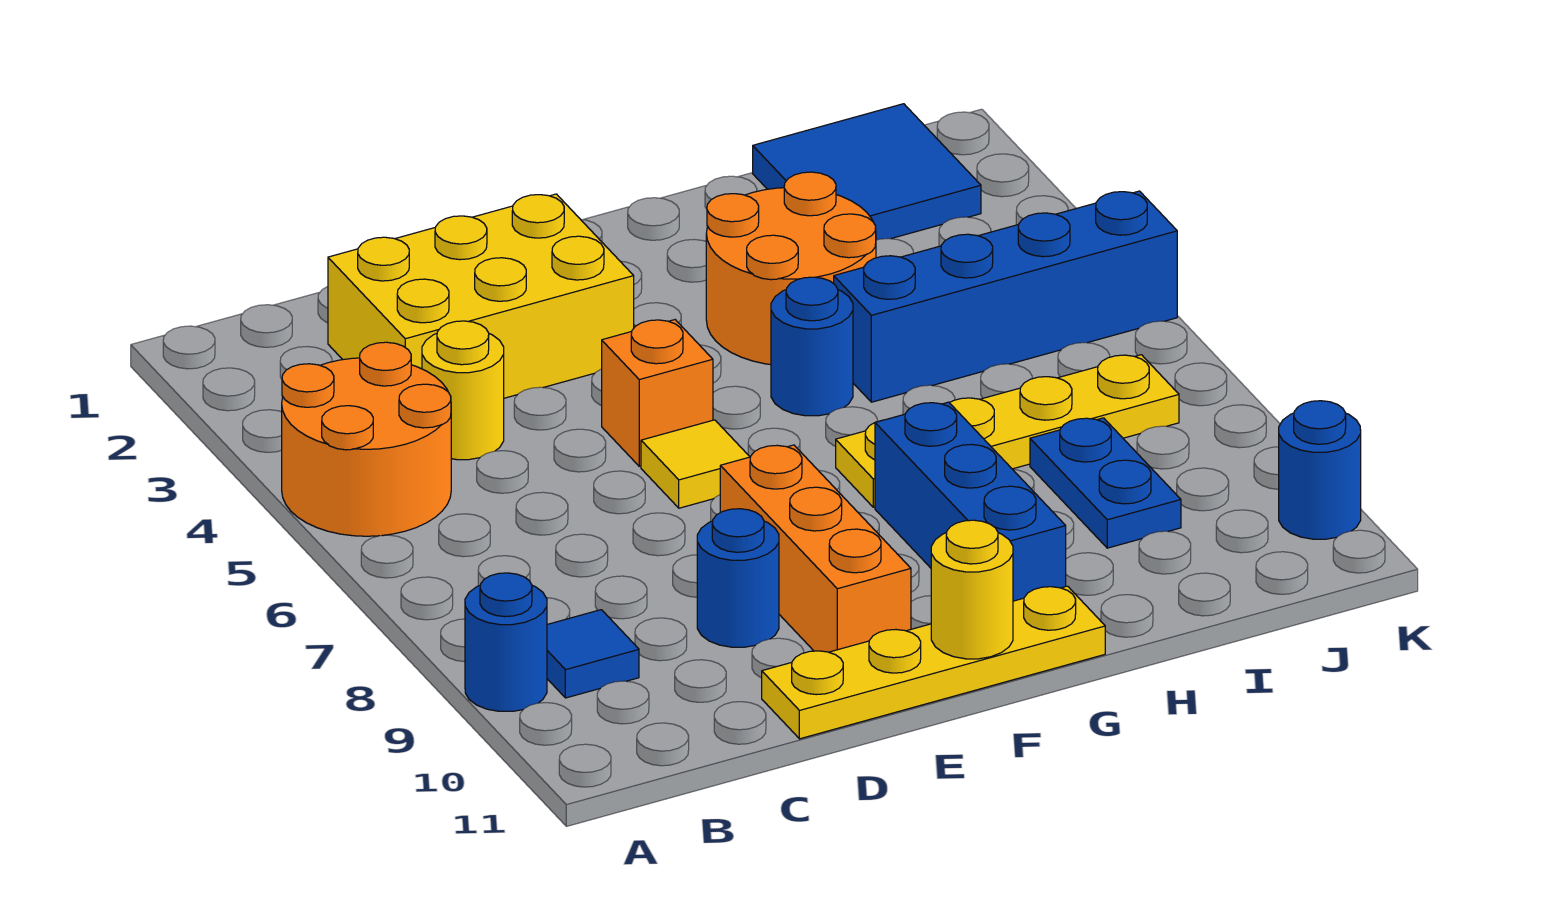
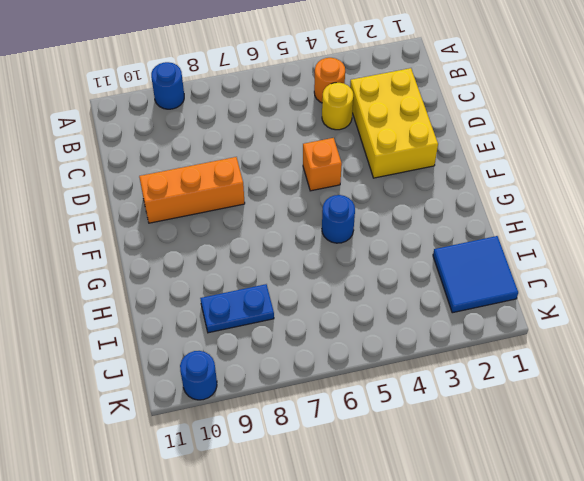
orange round brick B4 level 1 -> orange round brick A4:B5 level 1
none -> blue tile B9 level 1
none -> blue round brick D9 level 1
none -> yellow plate D11:G11 level 1

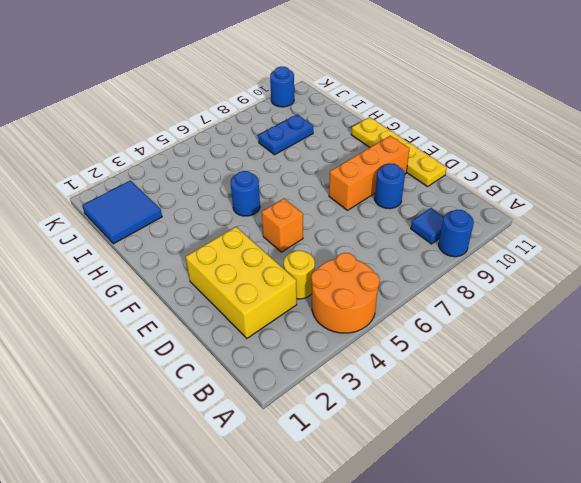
none -> yellow tile E6 level 1
none -> orange round brick G3:H4 level 1
none -> yellow plate G7:J7 level 1

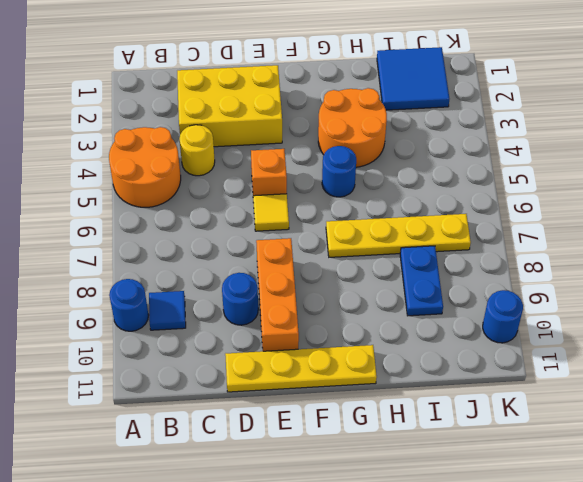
none -> blue brick G8:G10 level 1
none -> blue brick H5:K5 level 1
none -> yellow round brick F11 level 2

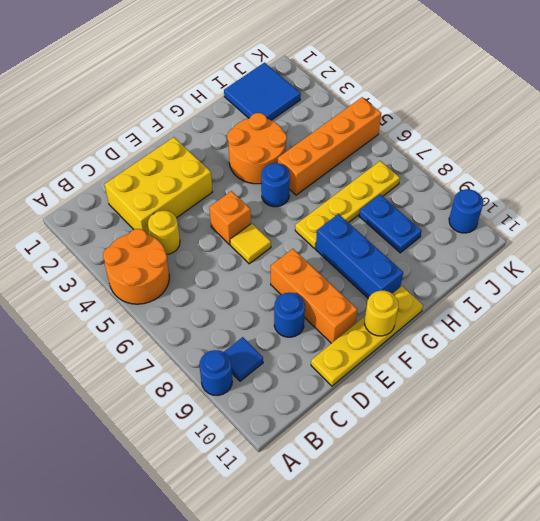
orange brick H5:K5 level 1 -> blue brick H5:K5 level 1

